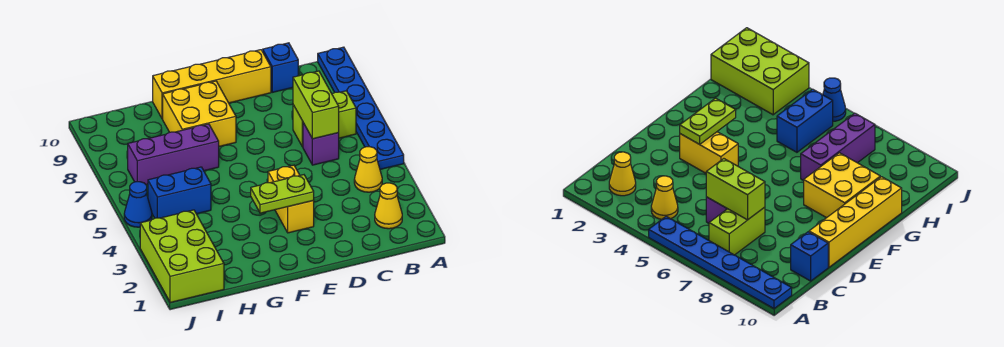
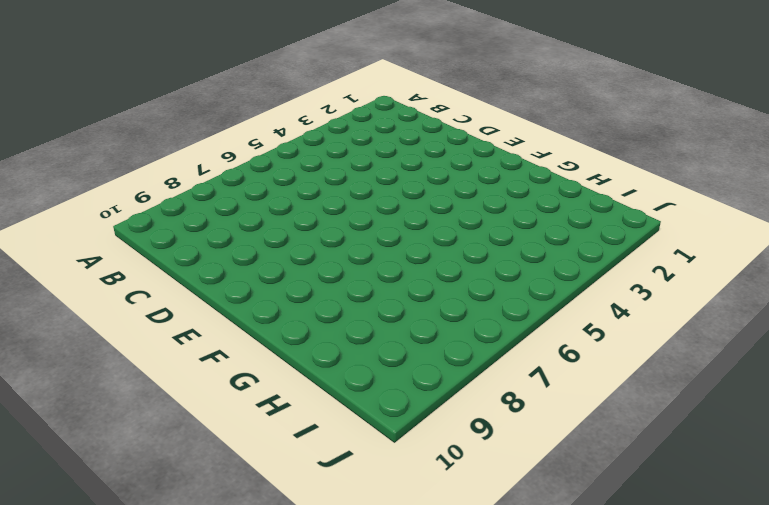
none -> blue plate A5:A10 level 1
none -> yellow cone B2 level 1
none -> yellow cone B4 level 1

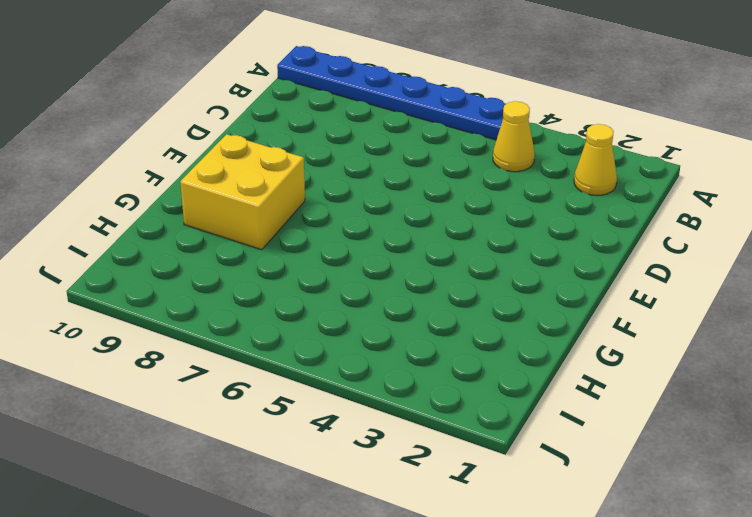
none -> lime brick B7:C7 level 1
none -> purple brick C6 level 1
none -> blue brick C10 level 1

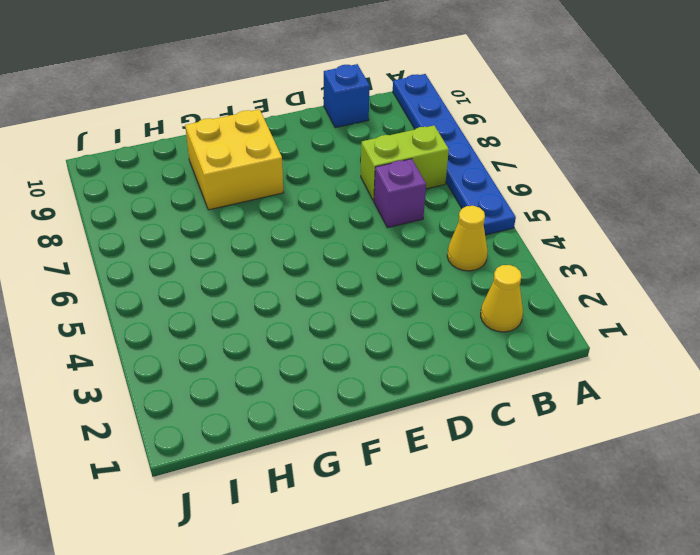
none -> yellow brick D10:G10 level 1
none -> yellow brick E3:E4 level 1
none -> purple brick G7:I7 level 1

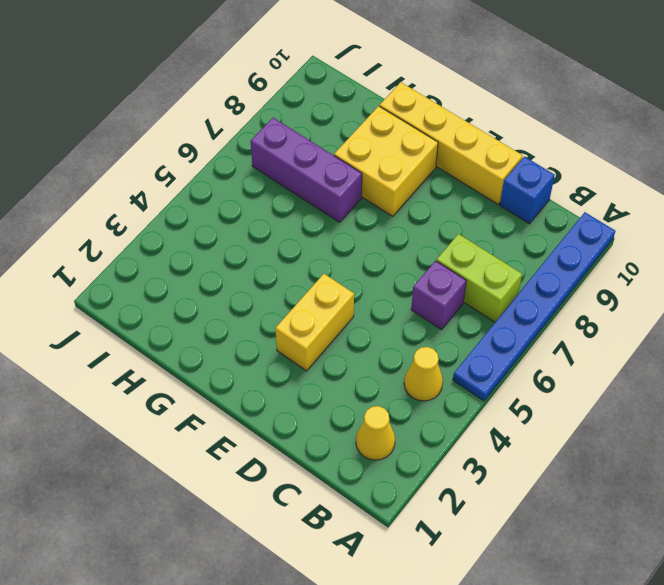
none -> blue brick H5:I5 level 1
none -> lime brick I1:J3 level 1
none -> blue cone J5 level 1

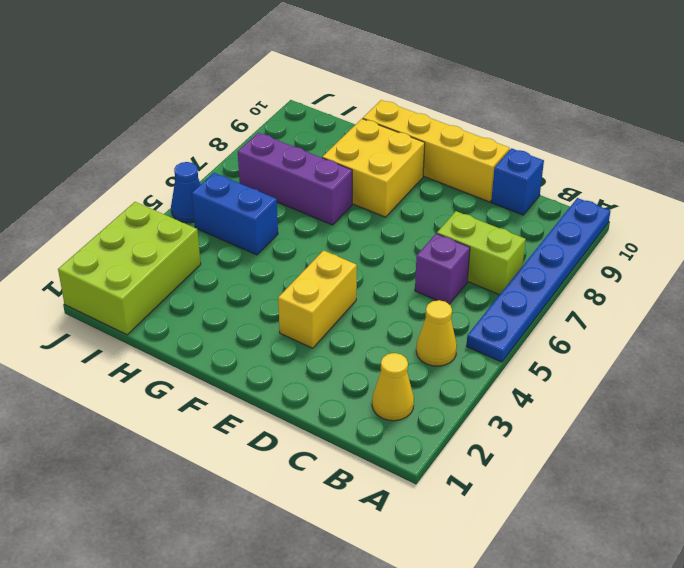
none -> lime brick C6:C7 level 2
none -> lime plate E3:F3 level 2

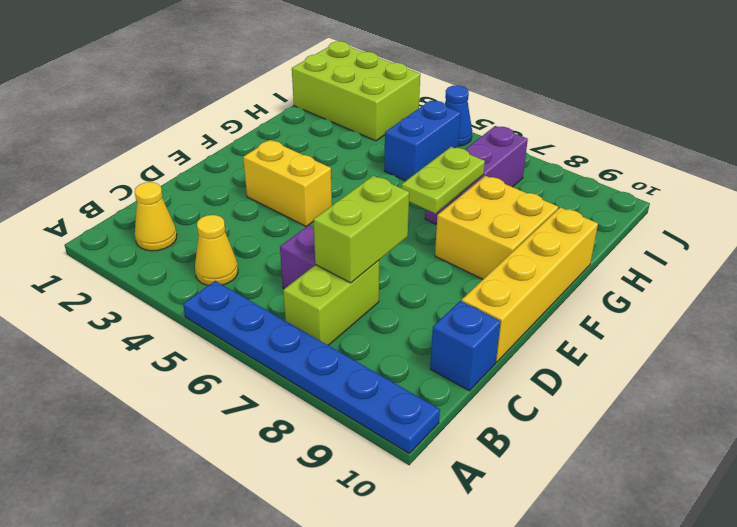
lime brick C7:D7 level 2 -> lime brick C6:C7 level 2
lime plate F7:G7 level 2 -> lime plate E3:F3 level 2

